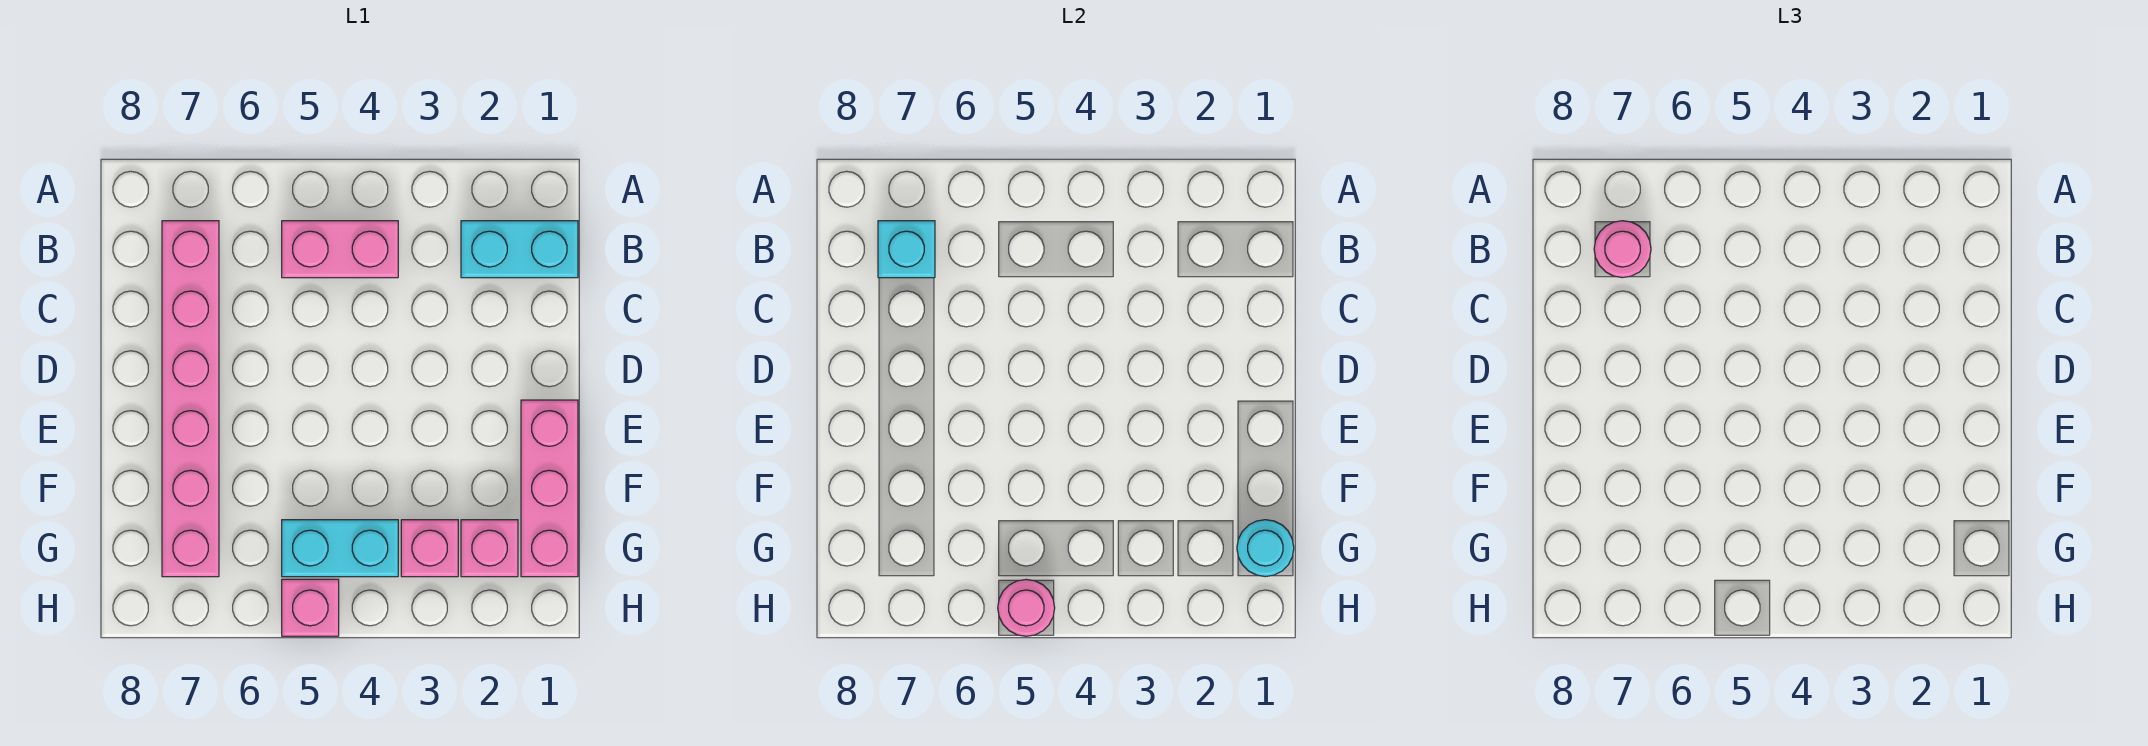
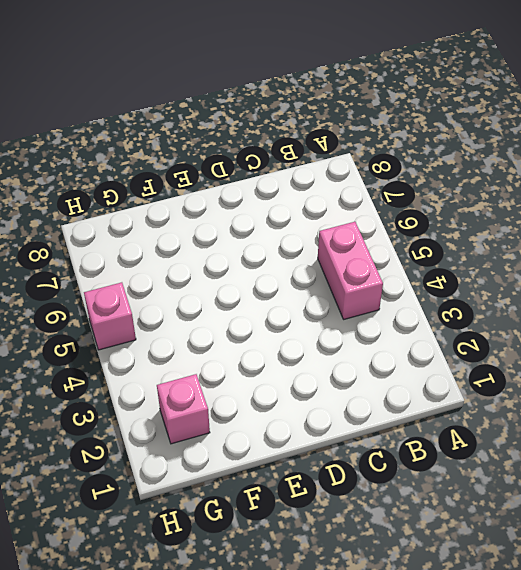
none -> cyan brick B1:B2 level 1
none -> pink brick B7:G7 level 1
none -> pink brick E1:G1 level 1

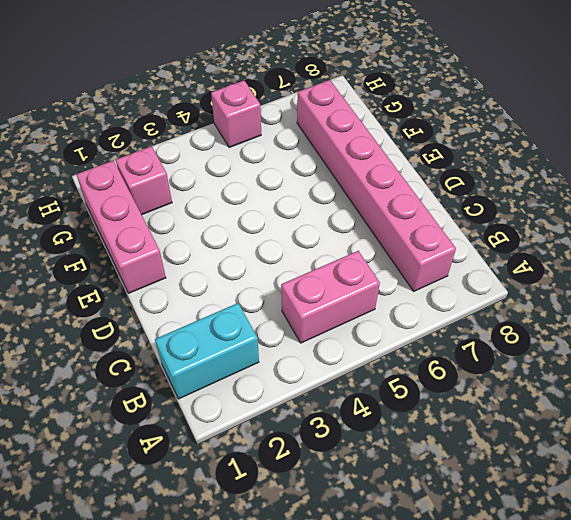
none -> pink brick G3 level 1
none -> cyan brick G4:G5 level 1
none -> cyan brick B7 level 2

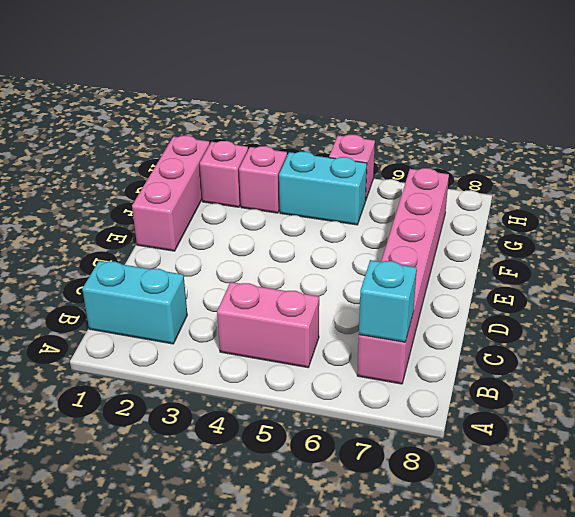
none -> cyan round brick G1 level 2
none -> pink round brick H5 level 2
none -> pink round brick B7 level 3

